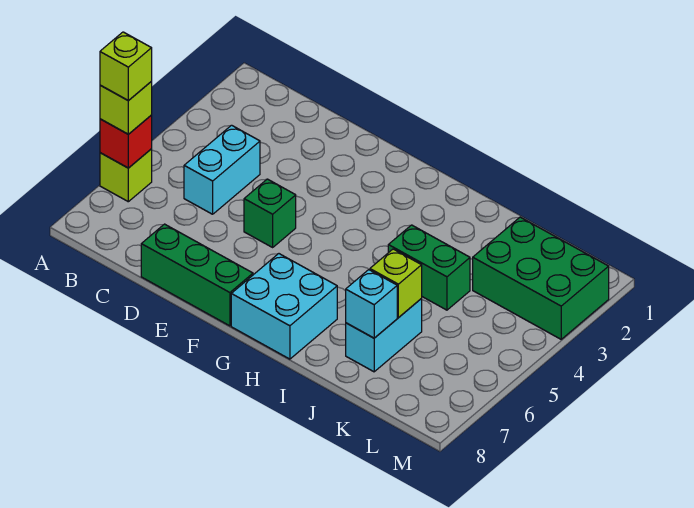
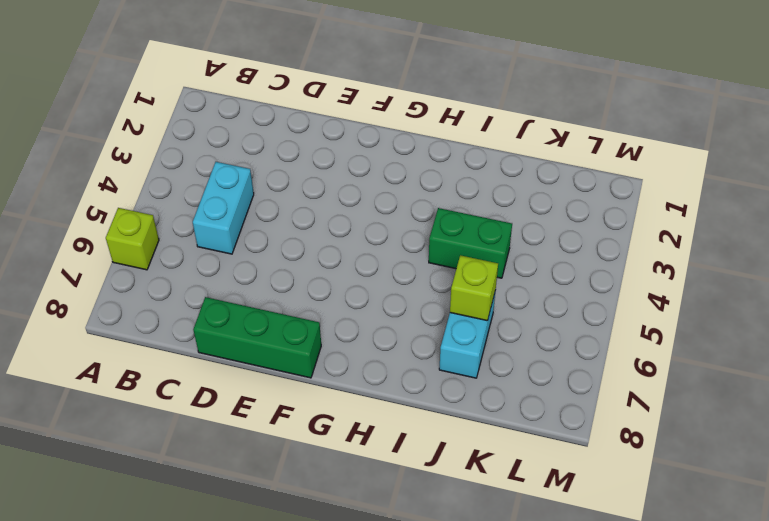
none -> green brick E5 level 1
none -> cyan brick G7:H8 level 1
none -> green brick K2:M3 level 1

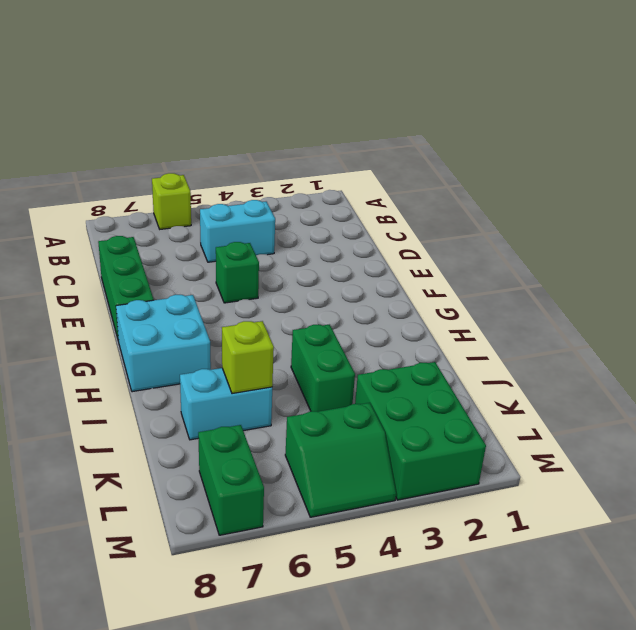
green slope L4:M5 level 1 top L -> none
green brick L7:M7 level 1 -> none
none -> red brick A6 level 2
none -> cyan brick J7 level 2
none -> lime brick A6 level 3

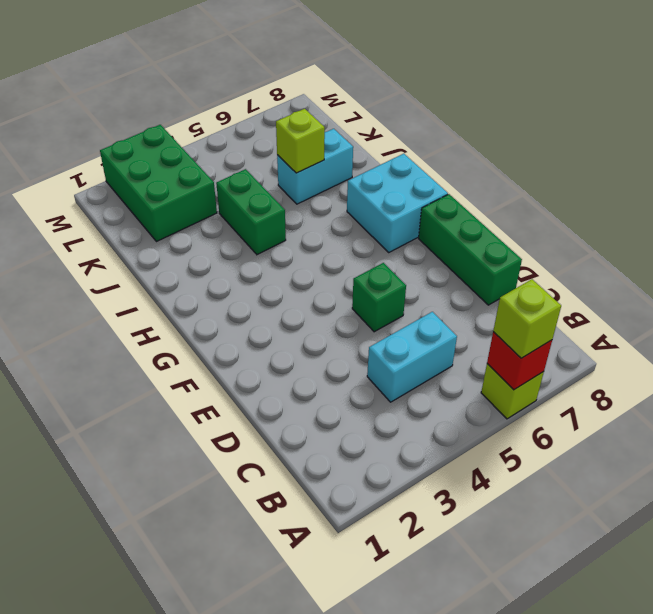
none -> cyan brick J7 level 2
none -> lime brick A6 level 4

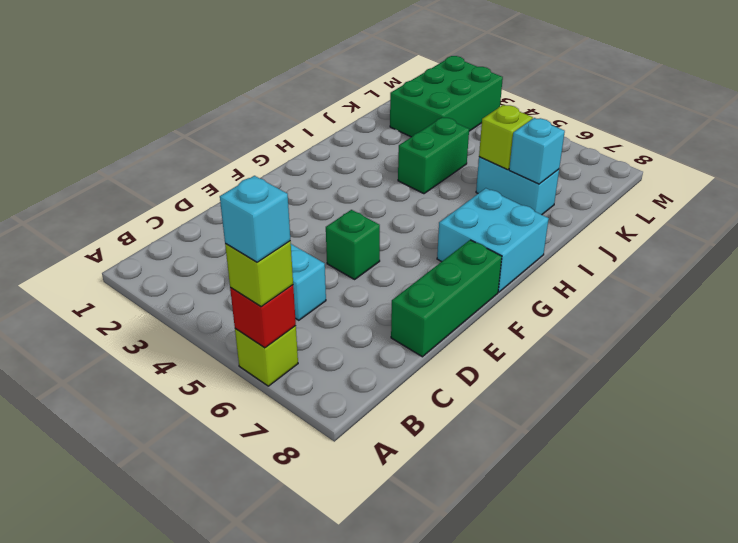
cyan brick A6 level 4 -> lime brick A6 level 4

